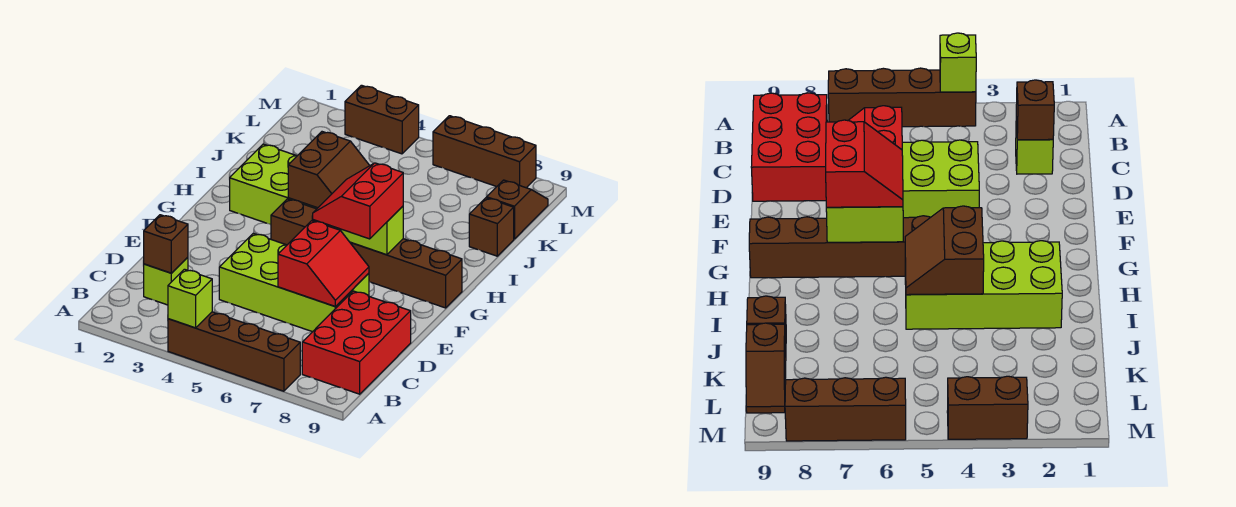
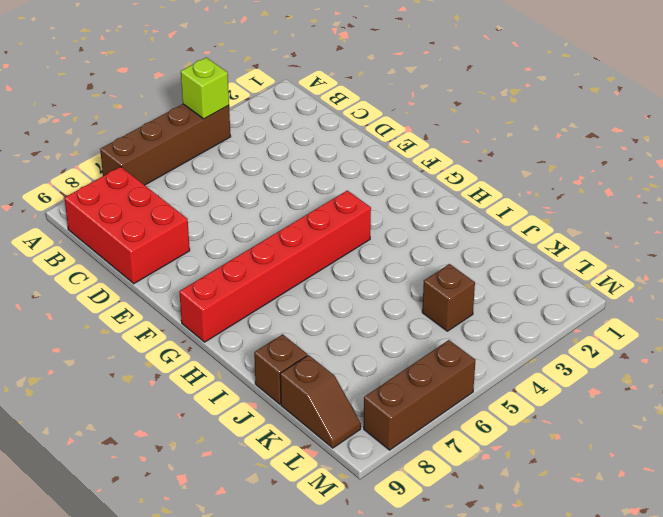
red brick G4:G9 level 1 -> brown brick G4:G9 level 1
brown brick K4 level 1 -> brown brick C2 level 2
none -> lime brick C2 level 1
none -> lime brick D4:E7 level 1
none -> lime brick H2:I5 level 1

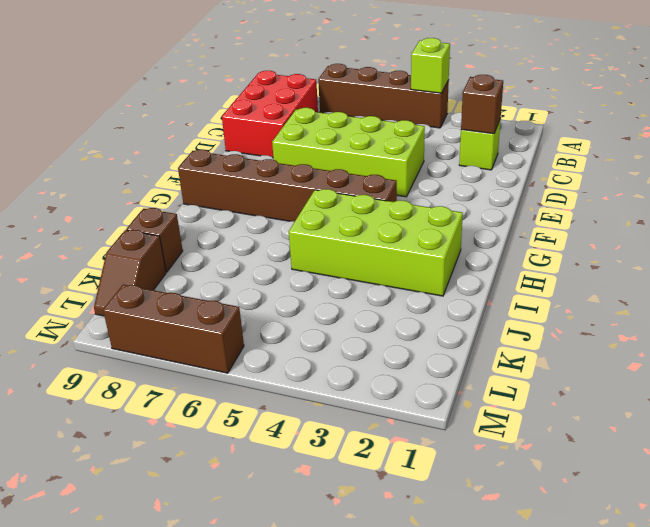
none -> brown brick M3:M4 level 1
none -> red slope D6:E7 level 2 top 6
none -> lime brick G6:G7 level 2

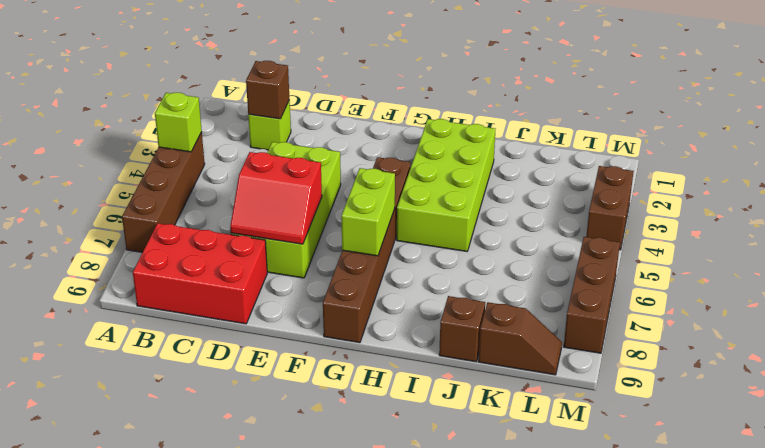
none -> brown slope H4:I5 level 2 top 4
none -> red slope F6:G7 level 3 top 7

